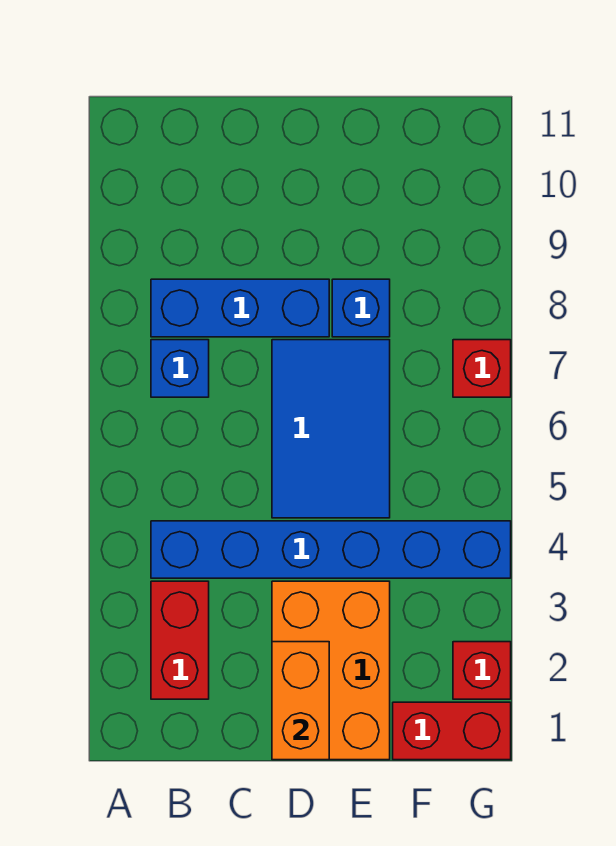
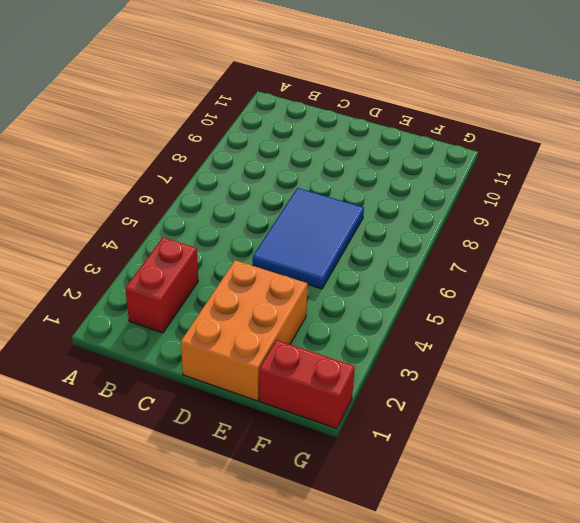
none -> blue brick B4:G4 level 1
none -> blue brick B7 level 1

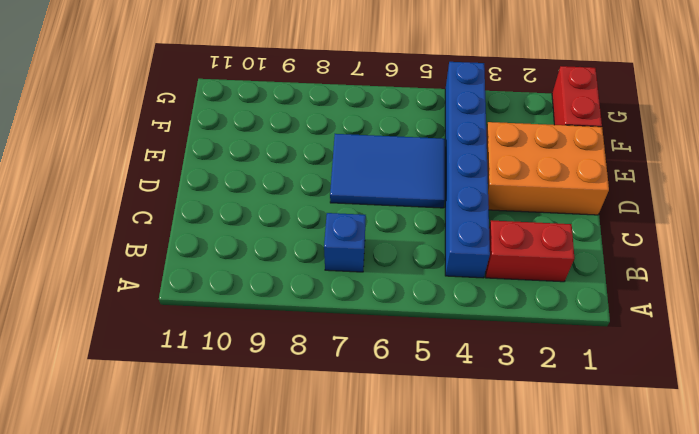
none -> blue brick B8:D8 level 1
none -> blue brick E8 level 1

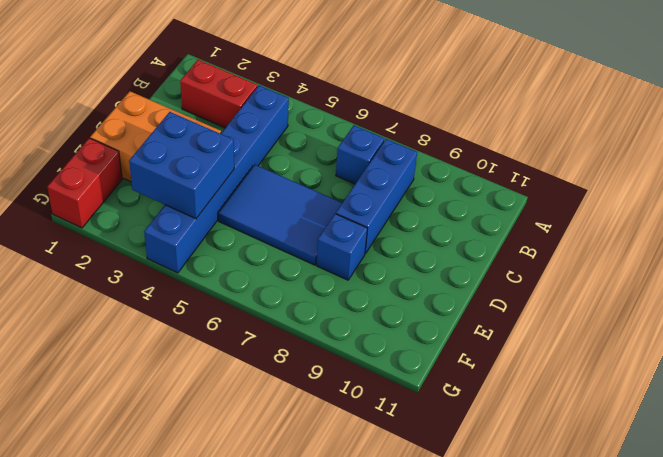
blue brick E3:F4 level 2 -> none
none -> red brick G2 level 1
none -> red brick G7 level 1

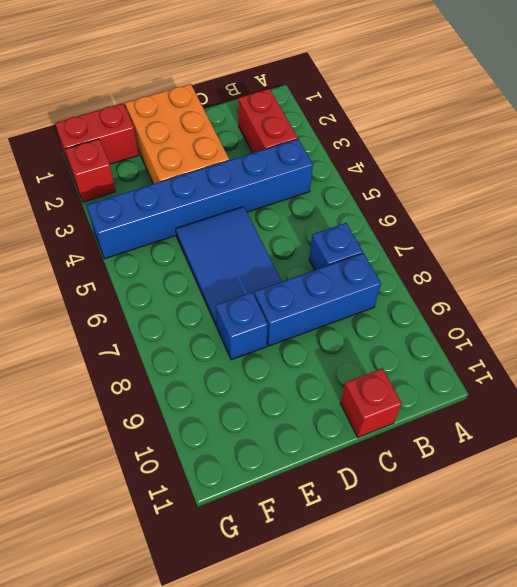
red brick C11 level 1 -> red brick G7 level 1
none -> orange brick D1:D2 level 2

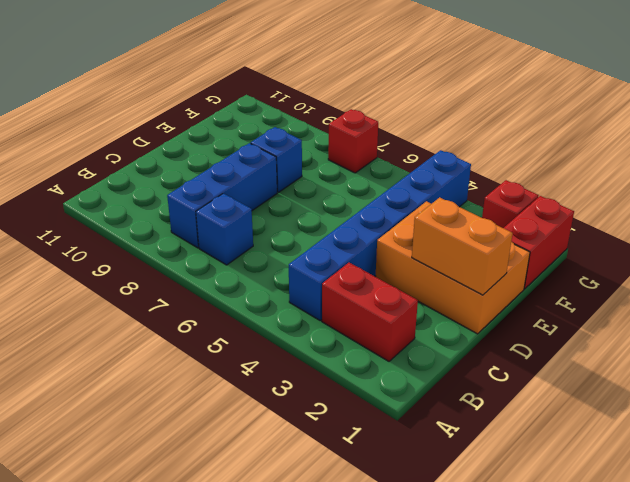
none -> blue tile D5:E7 level 1

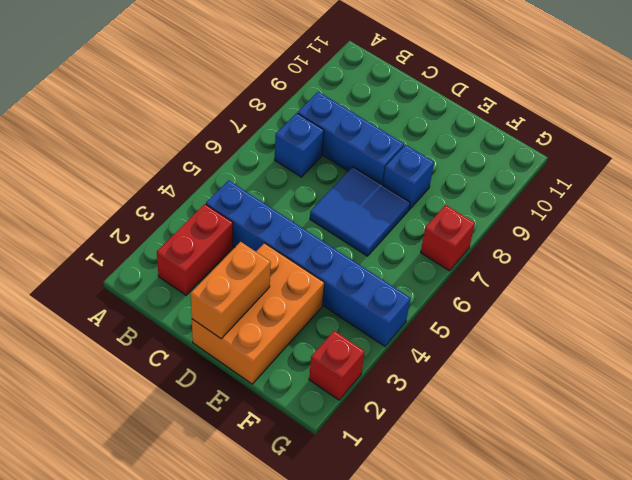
blue tile D6:E7 level 1 -> blue tile D5:E7 level 1
none -> red brick F1:G1 level 1

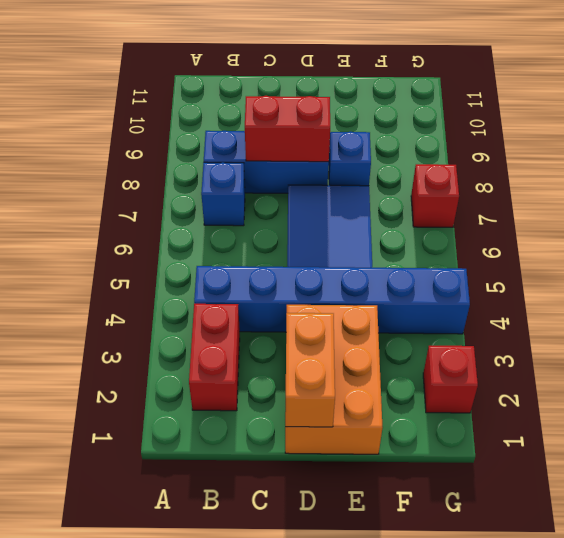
red brick C8:D8 level 2 -> red brick F1:G1 level 1

